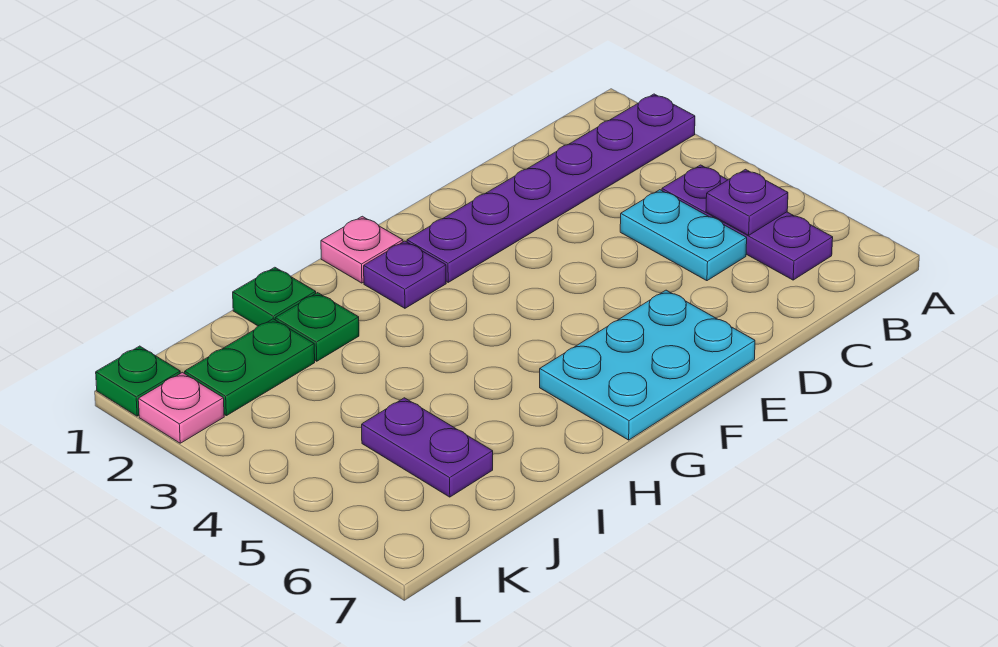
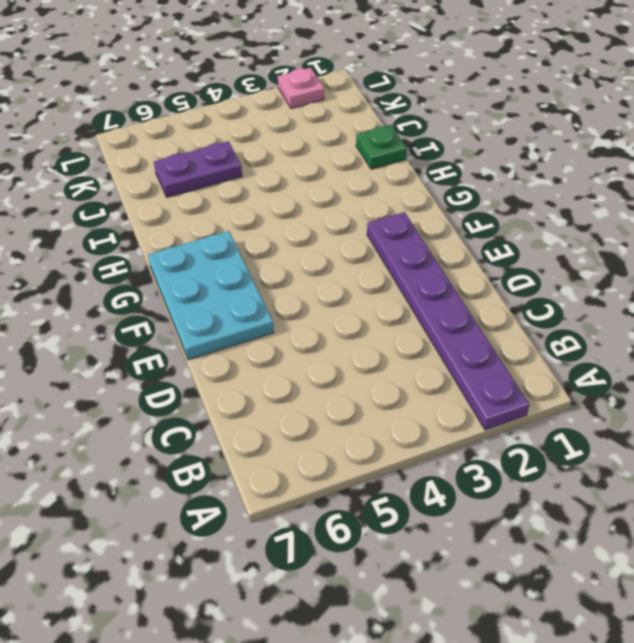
none -> purple plate B4:B6 level 1
none -> cyan plate C4:C5 level 1
none -> pink plate G1 level 1

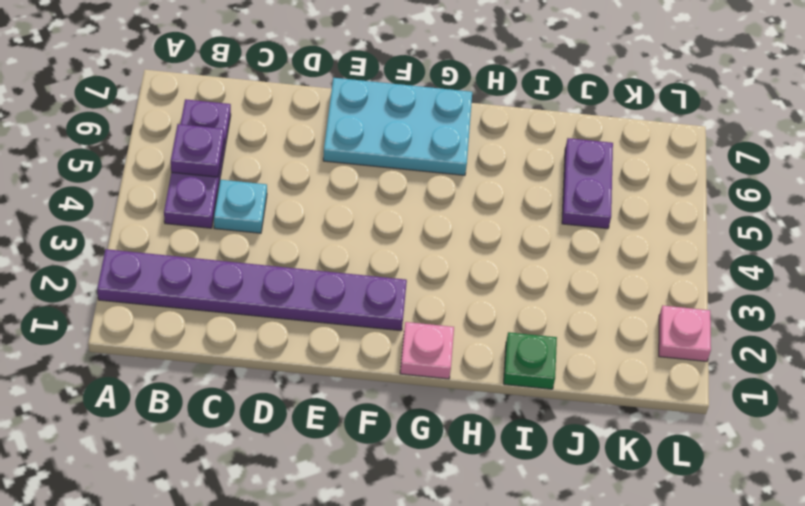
cyan plate C4 level 1 -> cyan plate C4:C5 level 1
none -> purple plate G2 level 1
none -> green plate I2 level 1
none -> green plate J2:K2 level 1

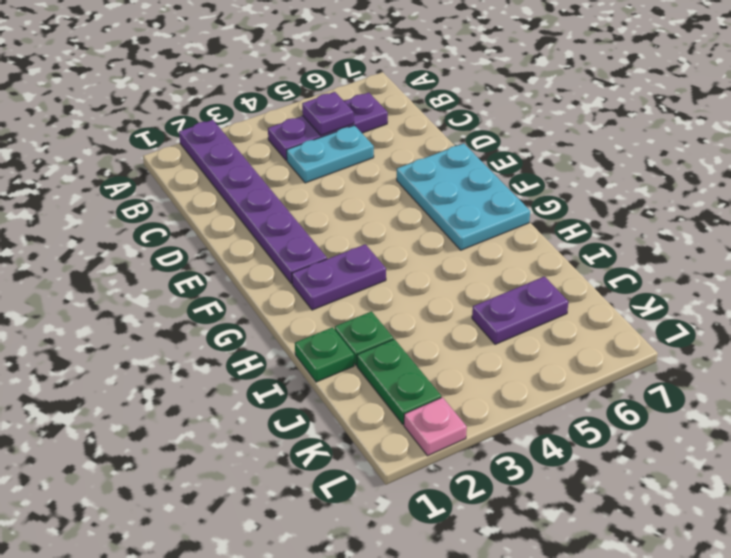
purple plate G2:G3 level 1 -> purple plate G2 level 1
none -> pink plate G1 level 1
none -> green plate L1 level 1

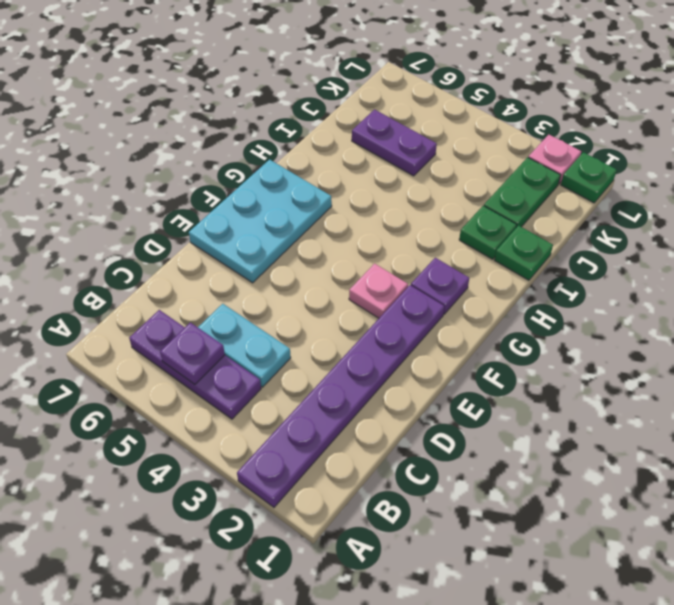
pink plate F3 level 1 -> pink plate G1 level 1

